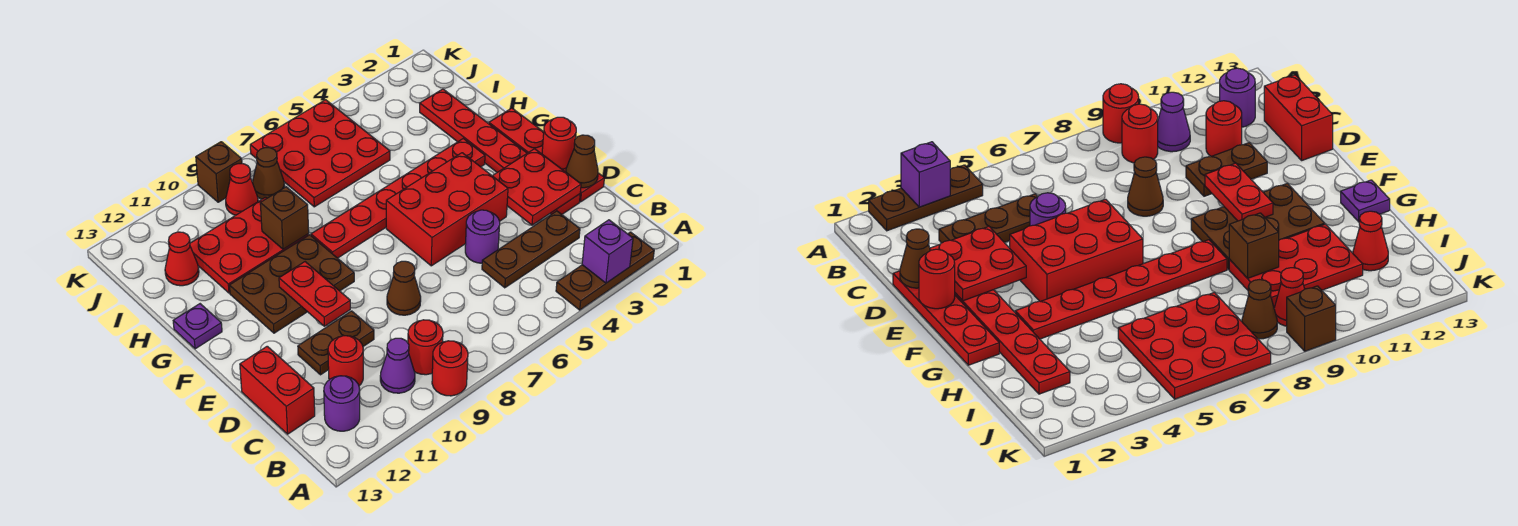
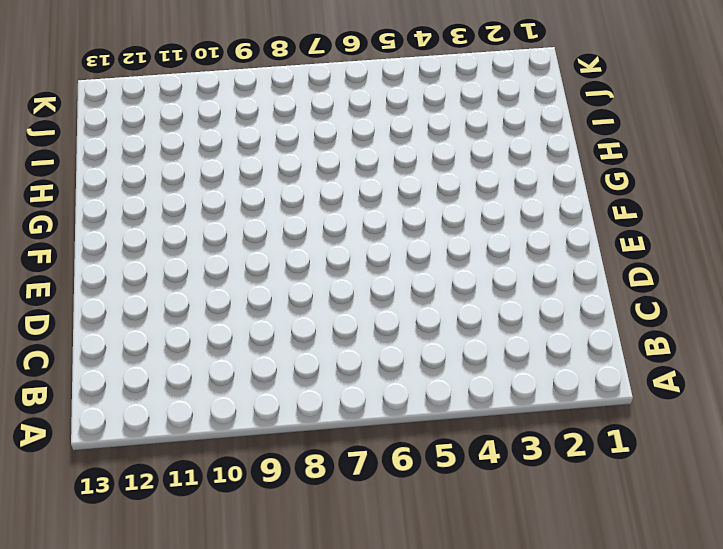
none -> brown plate A2:A4 level 1
none -> red round brick A9 level 1
none -> red round brick B9 level 1

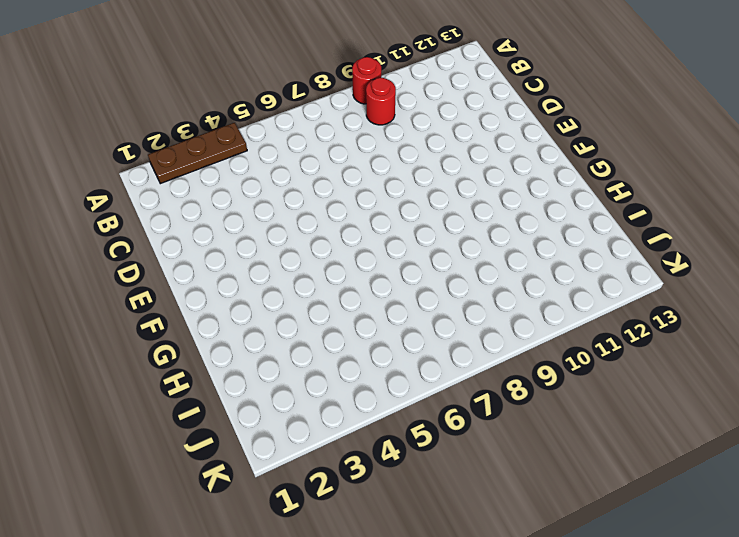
none -> purple cone B10 level 1
none -> purple round brick B12 level 1
none -> brown plate C3:C5 level 1

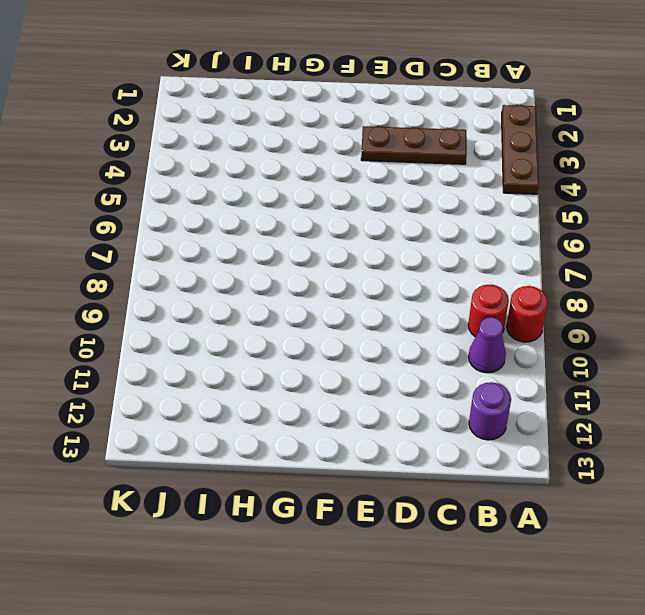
brown plate C3:E3 level 1 -> brown plate C3:C5 level 1
none -> red round brick C11 level 1
none -> red brick C13:D13 level 1
none -> red plate D1:G1 level 1

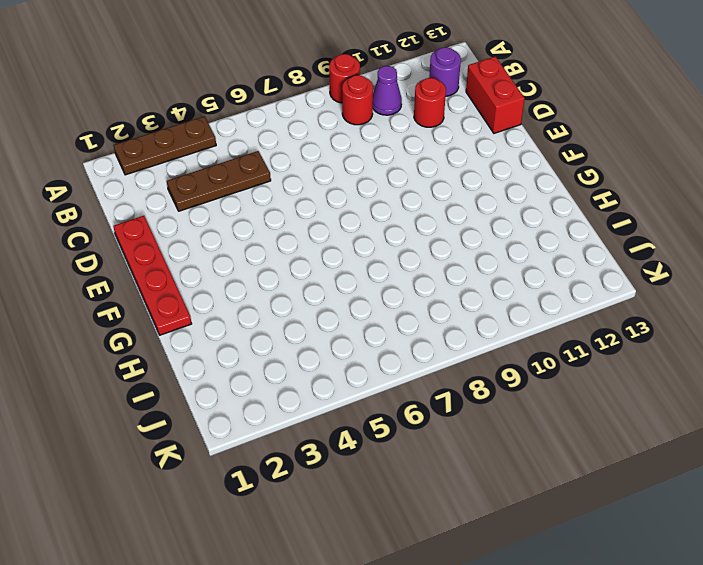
none -> red plate D2:I2 level 1
none -> purple round brick D5 level 1
none -> brown cone D8 level 1

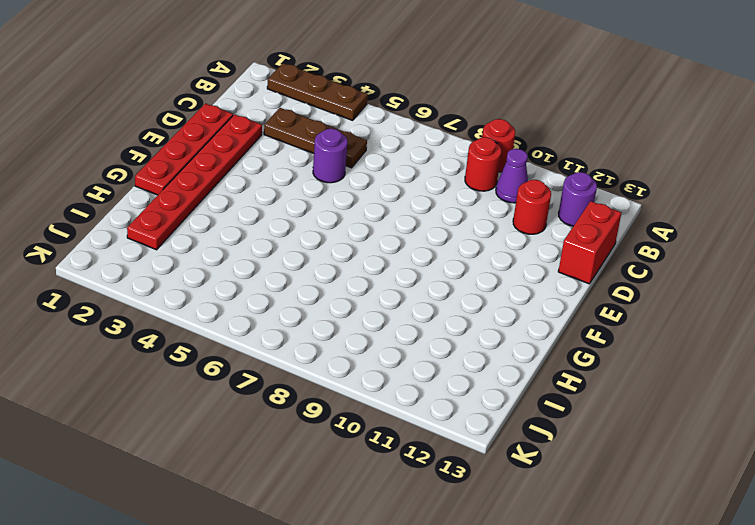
none -> brown cone D8 level 1
none -> brown plate D10:D11 level 1
none -> red brick E4:F6 level 1

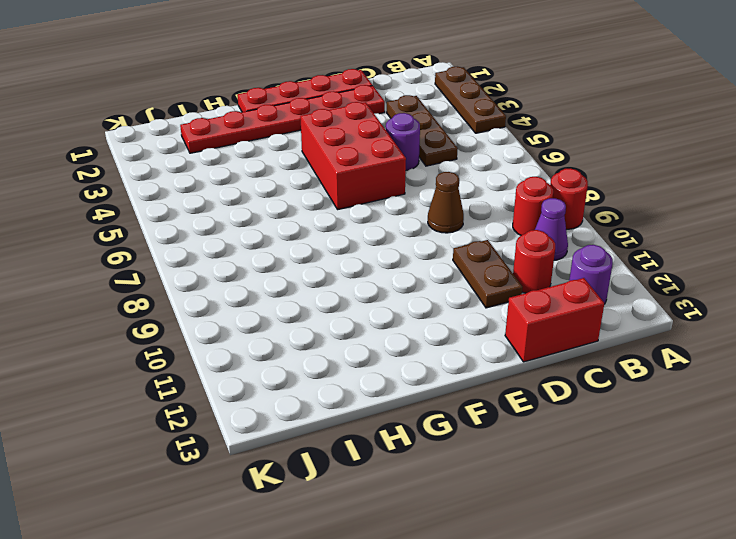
none -> brown plate F9:G11 level 1
none -> red plate G3:G8 level 1
none -> purple plate G13 level 1

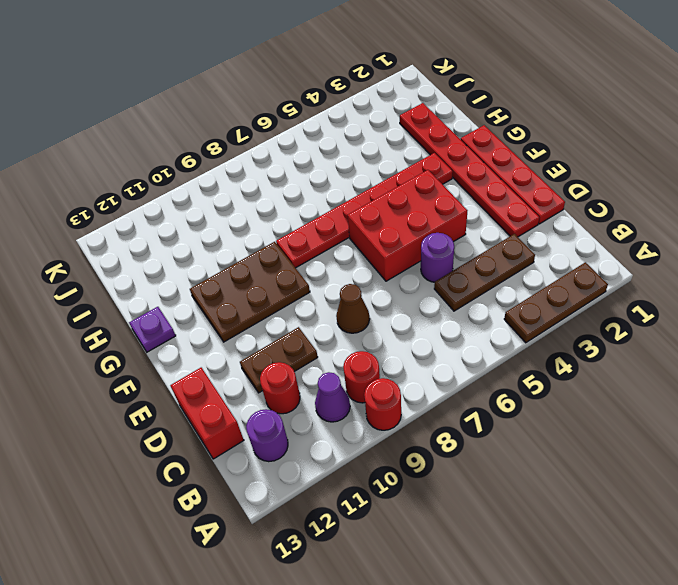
none -> red plate H9:I11 level 1
none -> red plate I5:K7 level 1
none -> red cone I12 level 1

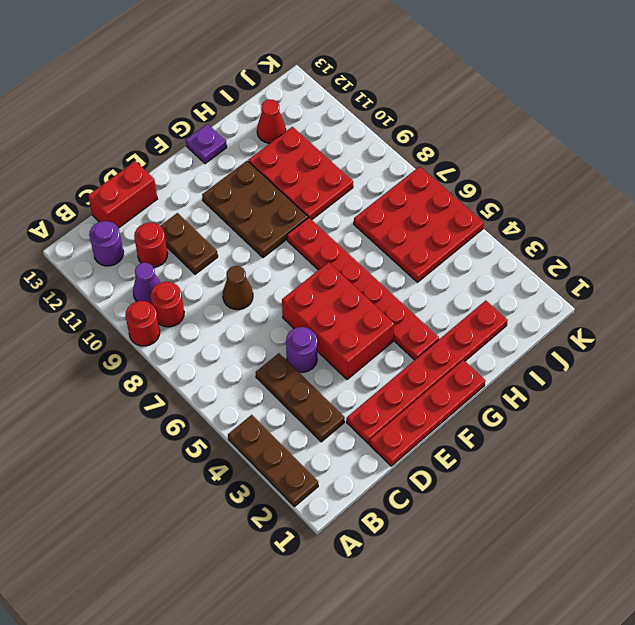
none -> brown cone J8 level 1
none -> red cone J9 level 1
none -> brown brick K9 level 1

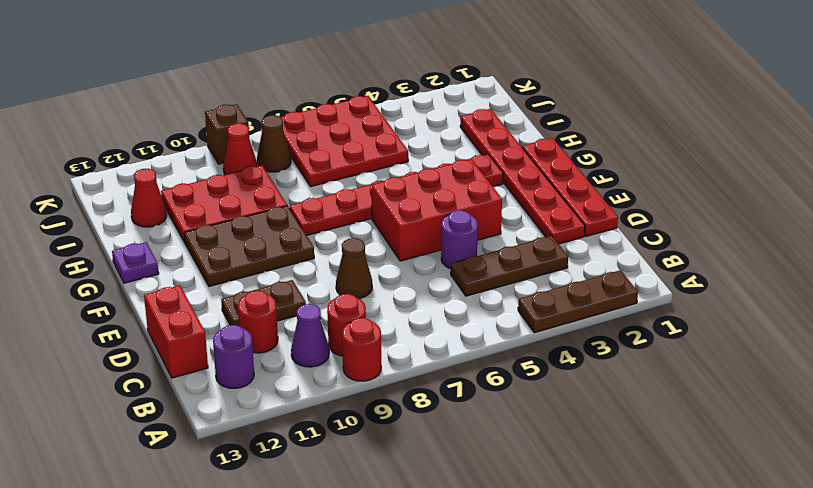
none -> purple brick A3 level 2
none -> brown cone D1 level 2
none -> red plate D2:E3 level 2

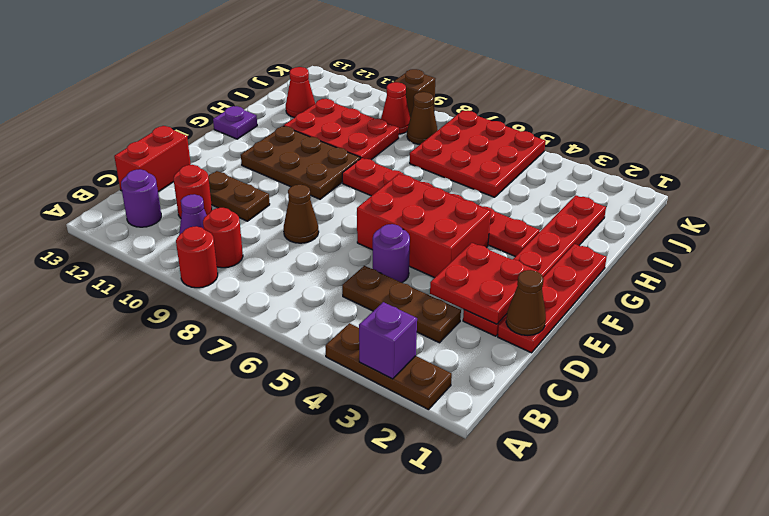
none -> red round brick E1 level 2
none -> red plate E10:F10 level 2
none -> brown brick H9 level 2

